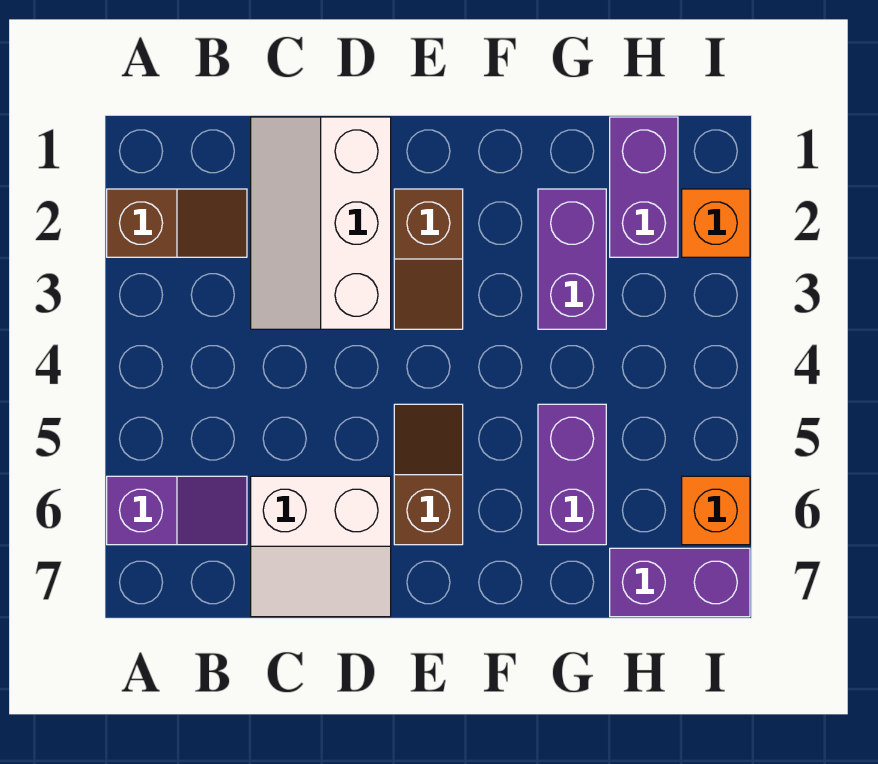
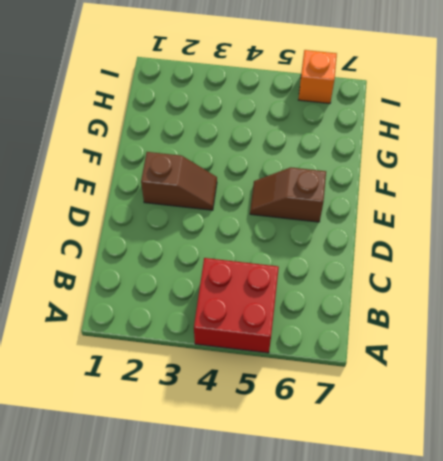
red brick A4:B5 level 1 -> none
none -> brown slope A2:B2 level 1 top A
none -> purple slope A6:B6 level 1 top A
none -> white slope C1:D3 level 1 top D

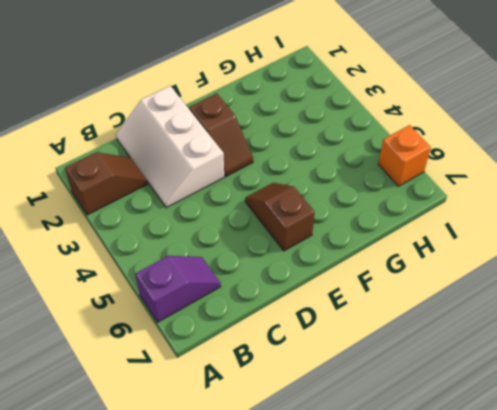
none -> white slope C6:D7 level 1 top 6
none -> purple brick G2:G3 level 1
none -> purple brick G5:G6 level 1

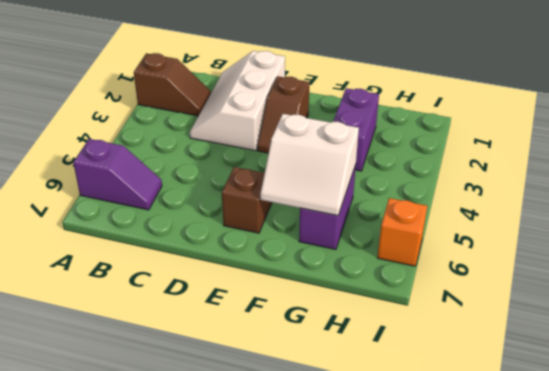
white slope F5:G6 level 2 top 5 -> white slope C6:D7 level 1 top 6
none -> purple brick H1:H2 level 1
none -> purple brick H7:I7 level 1
none -> orange brick I2 level 1

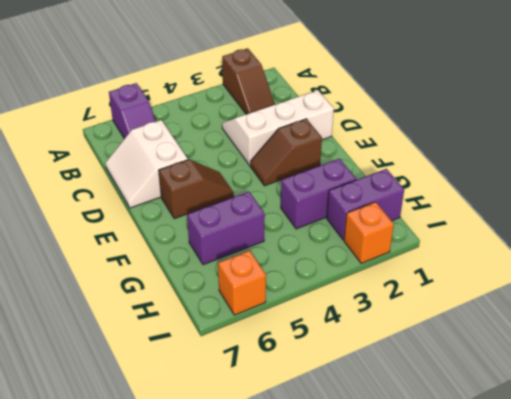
none -> purple brick H7:I7 level 1

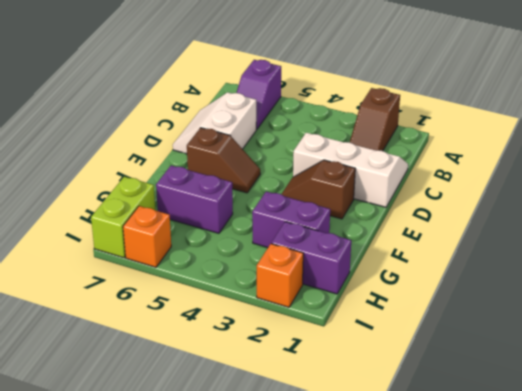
lime brick H7:I7 level 1 -> purple brick H7:I7 level 1

